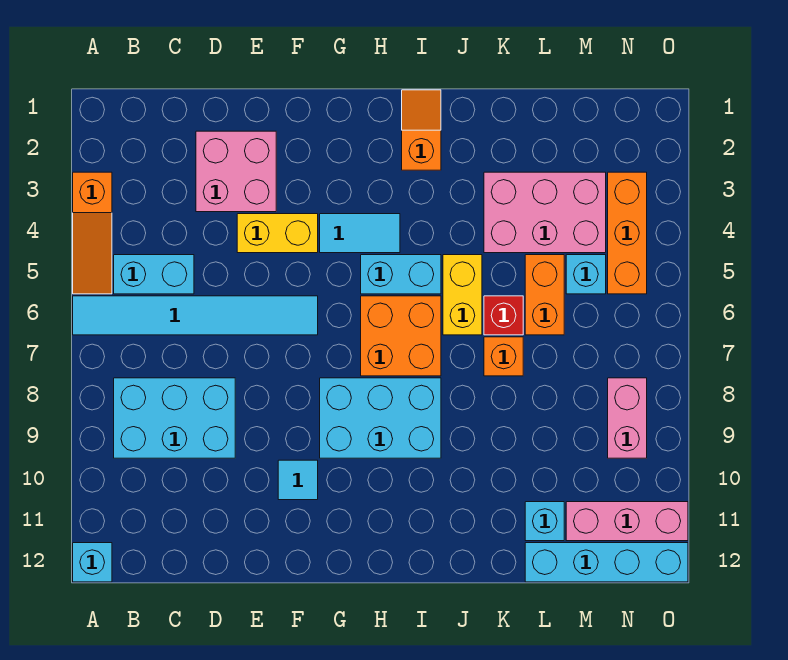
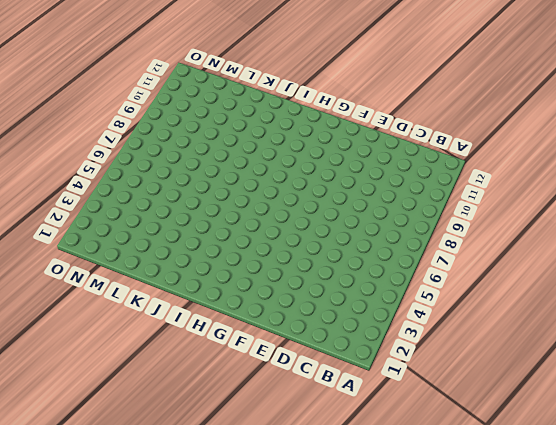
none -> orange slope A3:A5 level 1 top 3
none -> cyan tile A6:F6 level 1
none -> cyan brick A12 level 1

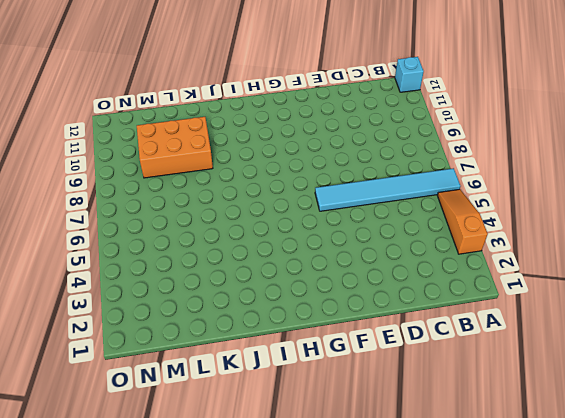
orange brick K9:M10 level 1 -> none
none -> cyan brick B5:C5 level 1
none -> cyan brick B8:D9 level 1
none -> pink brick D2:E3 level 1

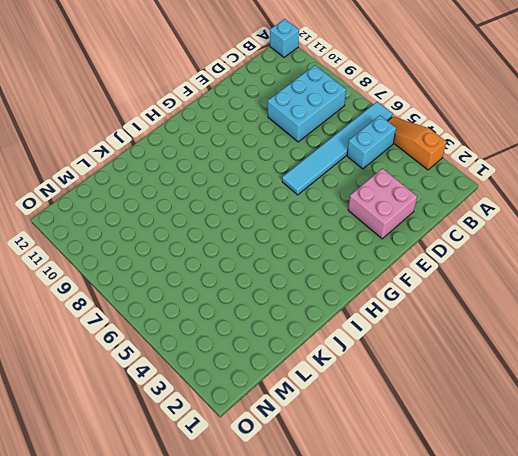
none -> yellow brick E4:F4 level 1
none -> cyan tile F10 level 1
none -> cyan tile G4:H4 level 1

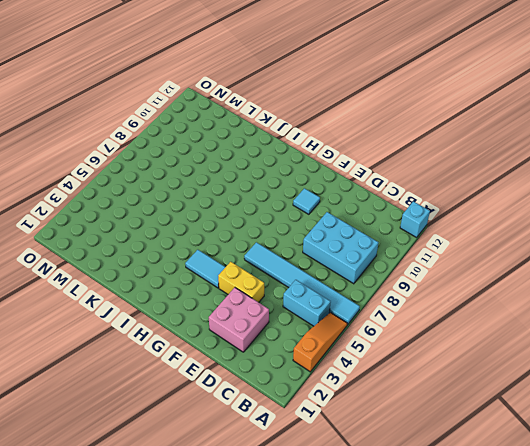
none -> cyan brick G8:I9 level 1
none -> cyan brick H5:I5 level 1
none -> orange brick H6:I7 level 1

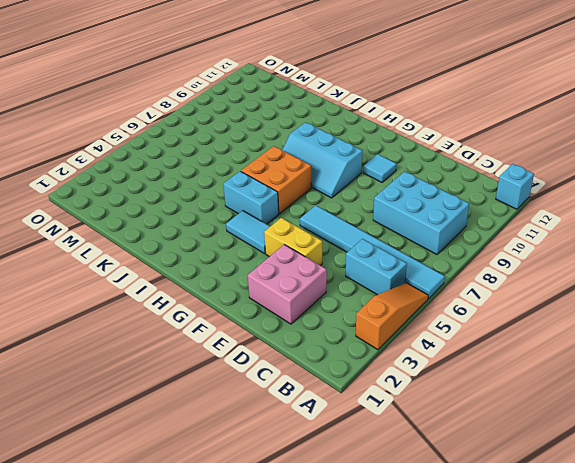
cyan slope G8:I9 level 1 top 9 -> cyan brick G8:I9 level 1
none -> orange slope I1:I2 level 1 top 2
none -> yellow brick J5:J6 level 1
none -> pink brick K3:M4 level 1

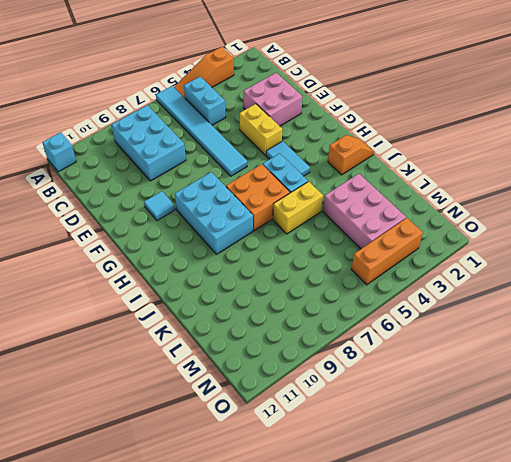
none -> red brick K6 level 1
none -> orange brick K7 level 1
none -> orange brick L5:L6 level 1

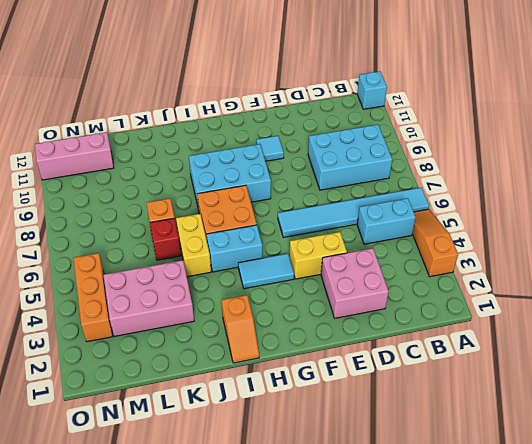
none -> orange brick L5:L6 level 1
none -> cyan brick L11 level 1
none -> cyan brick L12:O12 level 1

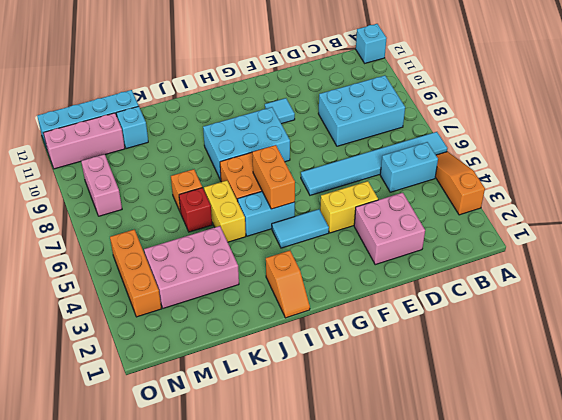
orange brick H5:H6 level 2 -> orange brick L5:L6 level 1
none -> cyan brick M5 level 1

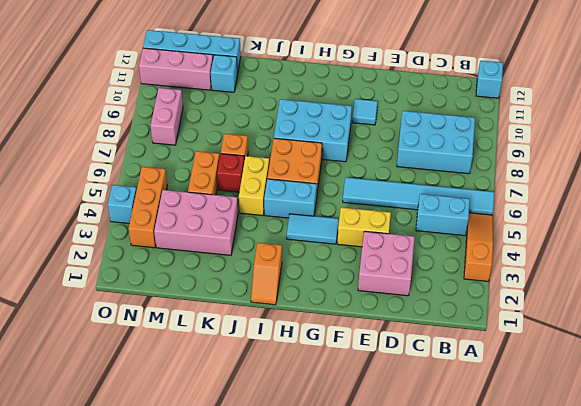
cyan brick O4 level 1 -> cyan brick M5 level 1

